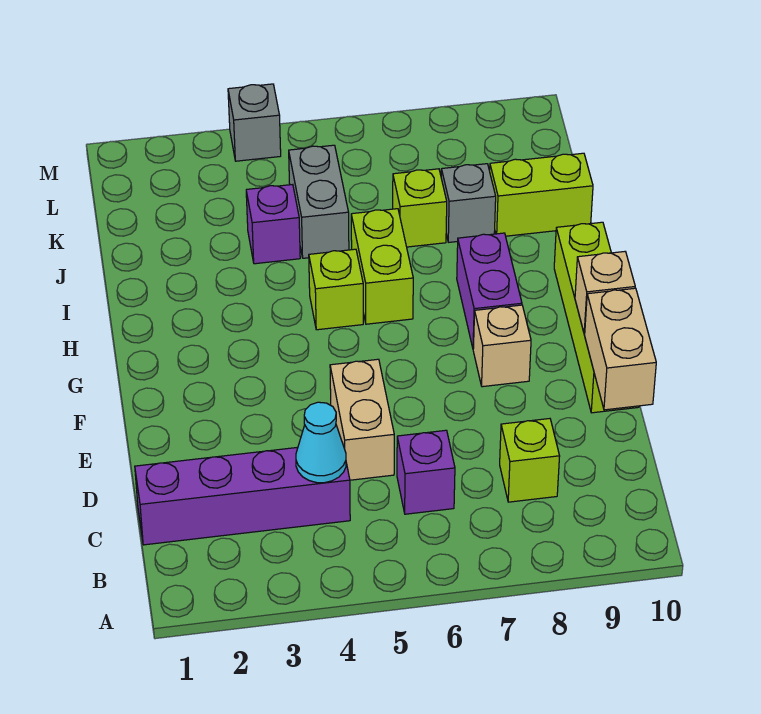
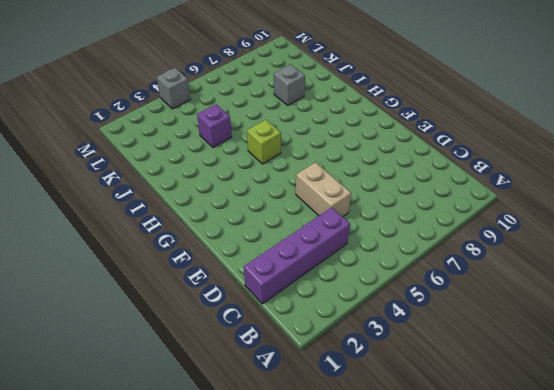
none -> purple brick C6 level 1
none -> lime brick C8 level 1
none -> lime brick E10:H10 level 1

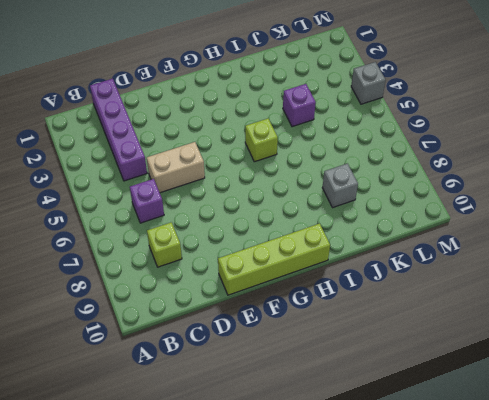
none -> tan brick F8 level 1
none -> purple brick G8:H8 level 1
none -> lime brick H6:I6 level 1

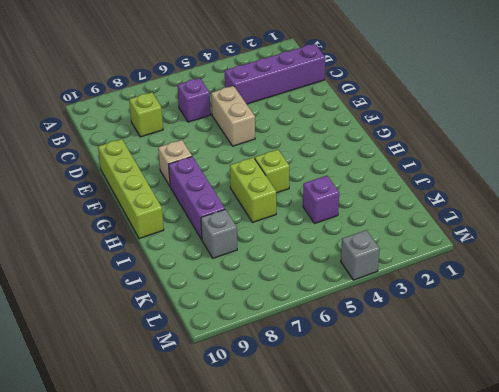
purple brick G8:I8 level 1 -> purple brick G8:H8 level 1
none -> grey brick J5:K5 level 1
none -> lime brick J7 level 1
none -> lime brick J9:J10 level 1

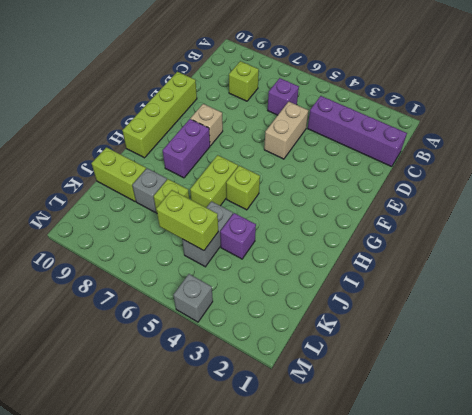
lime brick K5:K6 level 2 -> none
none -> cyan cone C4 level 2
none -> tan brick D10:E10 level 2
none -> tan brick F10 level 2

